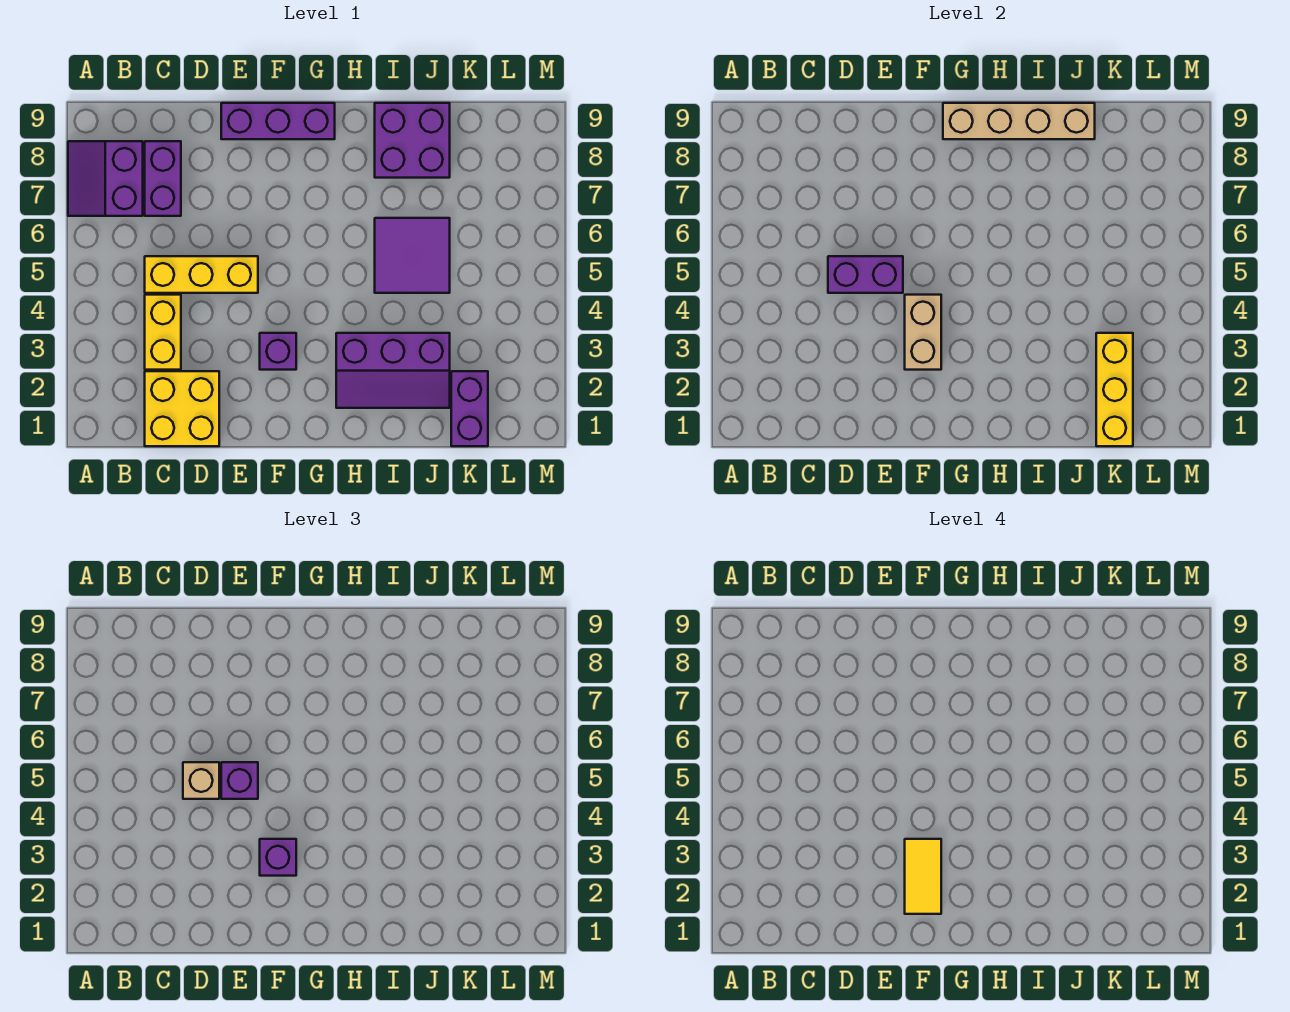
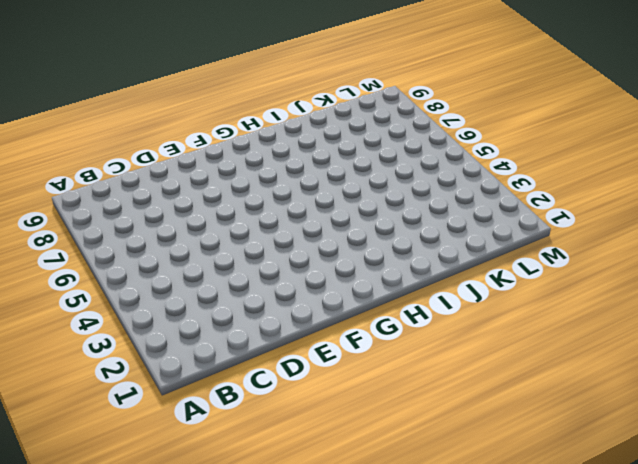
none -> purple slope A7:B8 level 1 top B
none -> yellow brick C1:D2 level 1
none -> yellow brick C3:C4 level 1

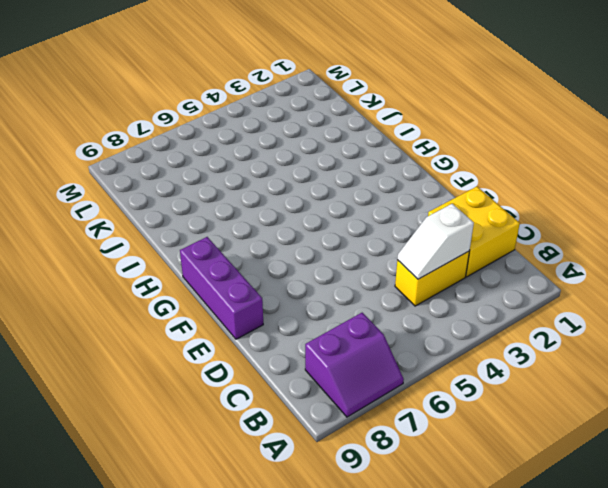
white slope C3:C4 level 2 top 3 -> none
none -> yellow brick C5:E5 level 1
none -> purple brick C7:C8 level 1
none -> purple brick F3 level 1

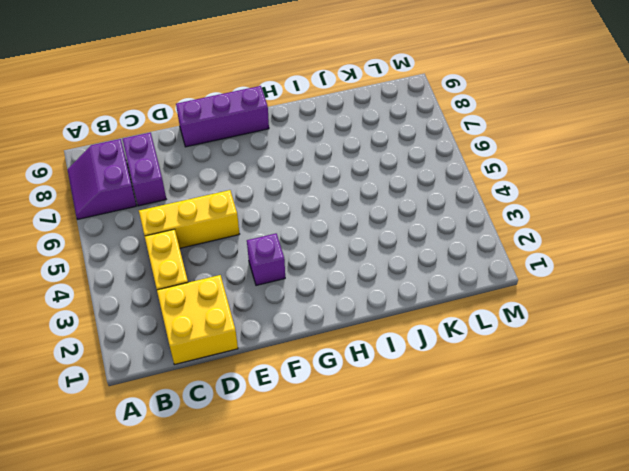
none -> purple slope H2:J3 level 1 top 3
none -> purple tile I5:J6 level 1
none -> purple brick I8:J9 level 1

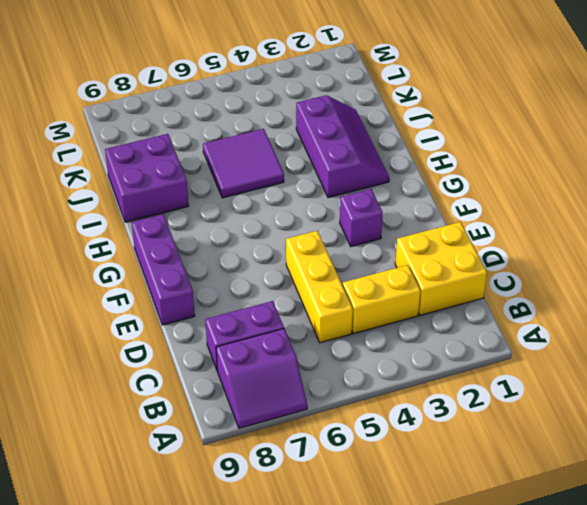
none -> purple brick K1:K2 level 1
none -> purple brick D5:E5 level 2
none -> tan brick F3:F4 level 2

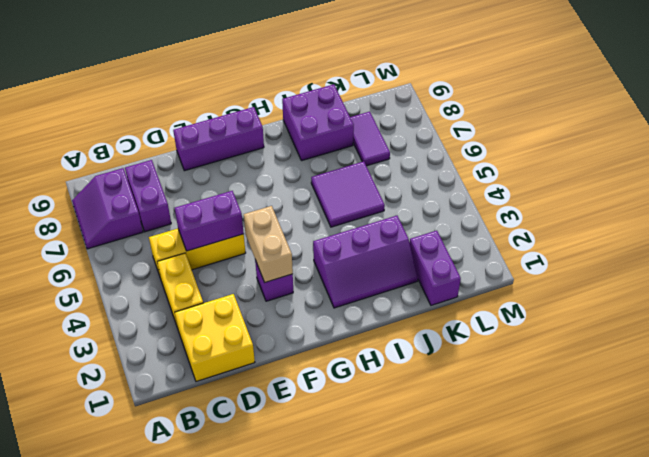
purple tile K7:K8 level 1 -> none
none -> tan brick G9:J9 level 2
none -> yellow brick K1:K3 level 2
none -> tan brick D5 level 3

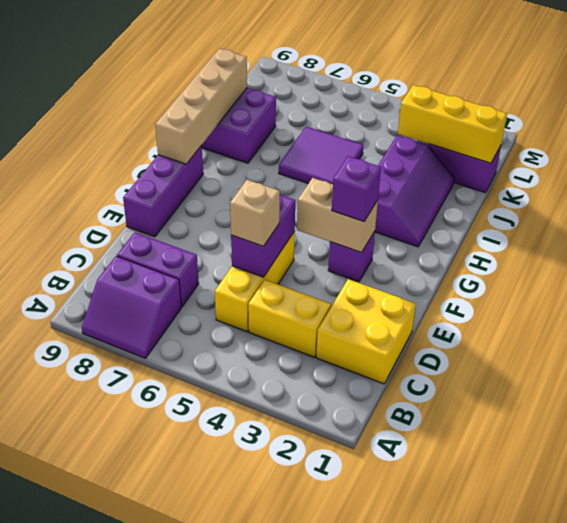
none -> purple brick E5 level 3
none -> yellow tile F2:F3 level 4

